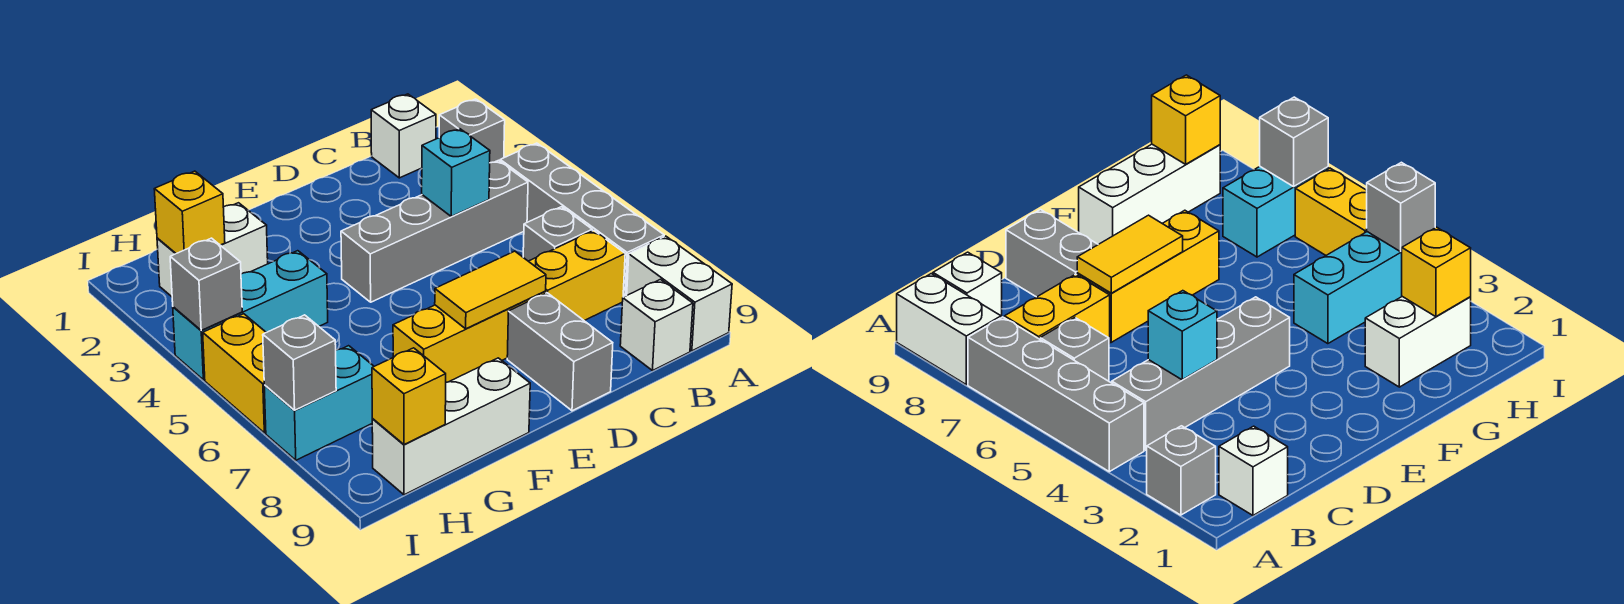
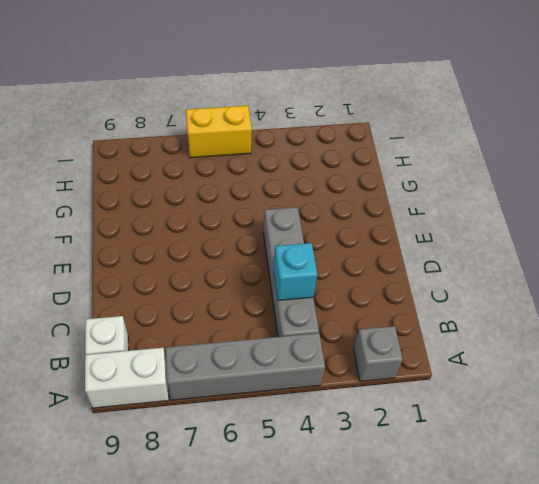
none -> white brick B1 level 1
none -> grey brick B6 level 1
none -> yellow brick B7:C7 level 1

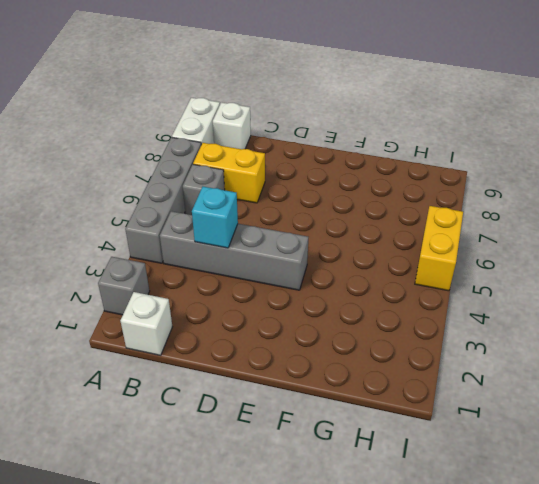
none -> yellow brick D7:F7 level 1
none -> grey brick D8:D9 level 1
none -> white brick F9:H9 level 1

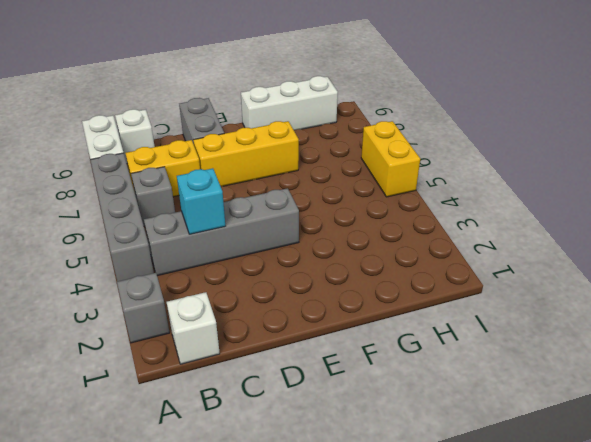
none -> white brick G2:H2 level 1
none -> cyan brick G4:I4 level 1
none -> cyan brick H7:I7 level 1

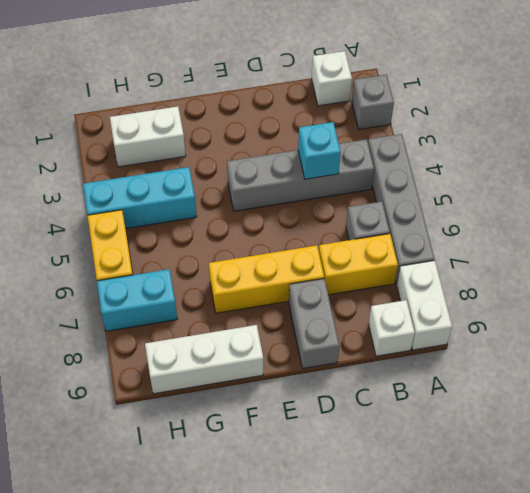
none -> yellow tile D7:E7 level 2
none -> yellow brick H2 level 2
none -> yellow brick H9 level 2

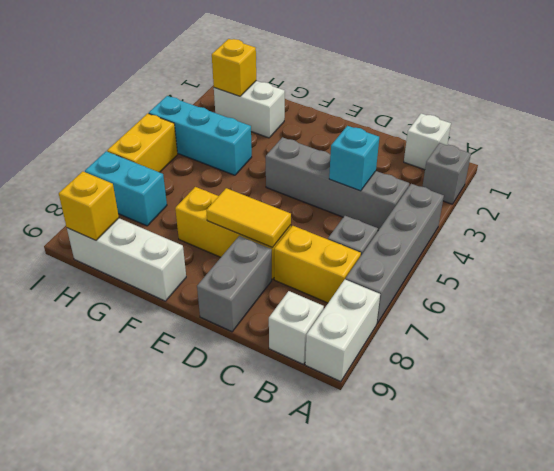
none -> grey brick I4 level 2
none -> grey brick I7 level 2

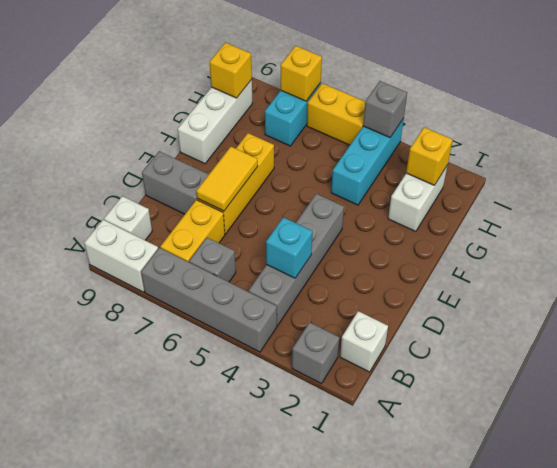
yellow brick I7 level 2 -> grey brick I7 level 2

